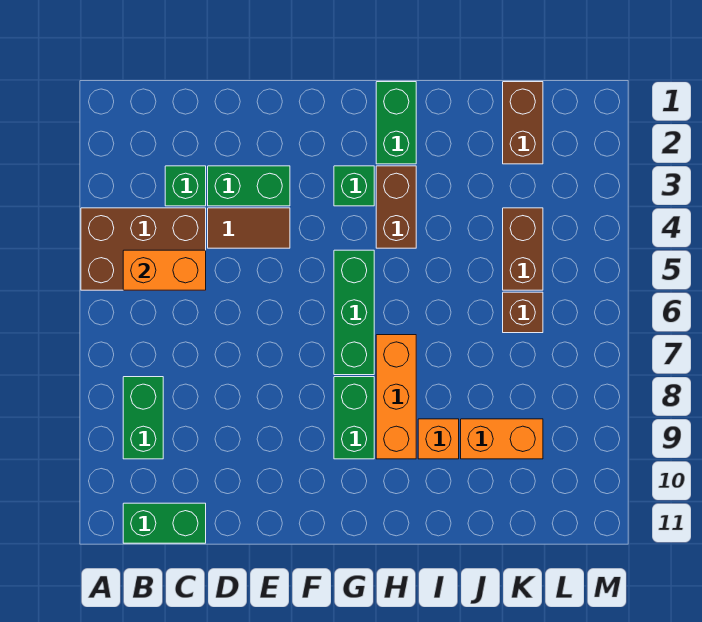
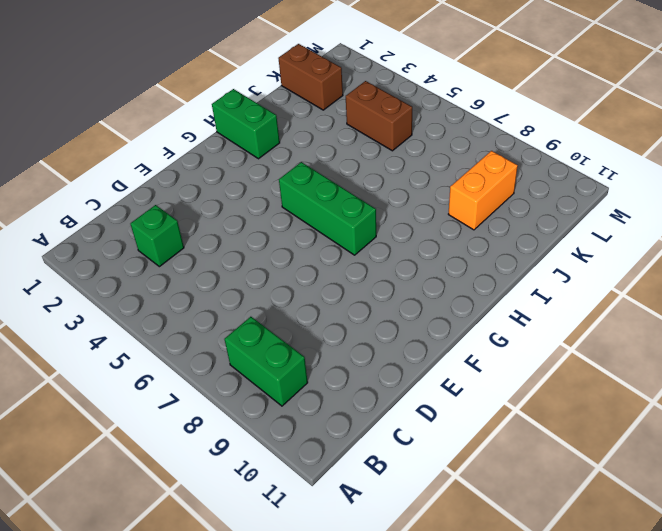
none -> brown brick A4:C5 level 1
none -> green brick B11:C11 level 1
none -> green brick D3:E3 level 1

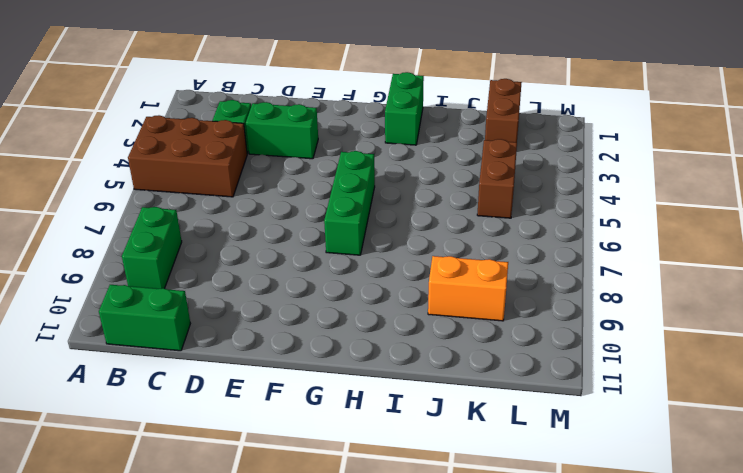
none -> brown tile D4:E4 level 1
none -> green brick G3 level 1
none -> green brick G8:G9 level 1

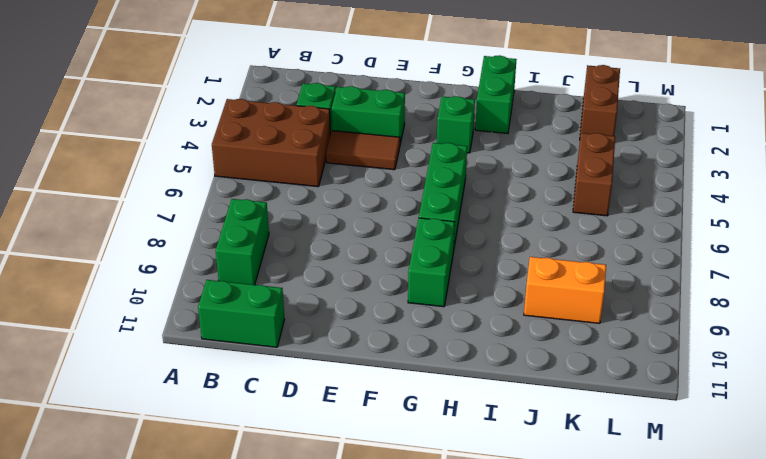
none -> brown brick H3:H4 level 1
none -> orange brick H7:H9 level 1
none -> orange brick I9 level 1

